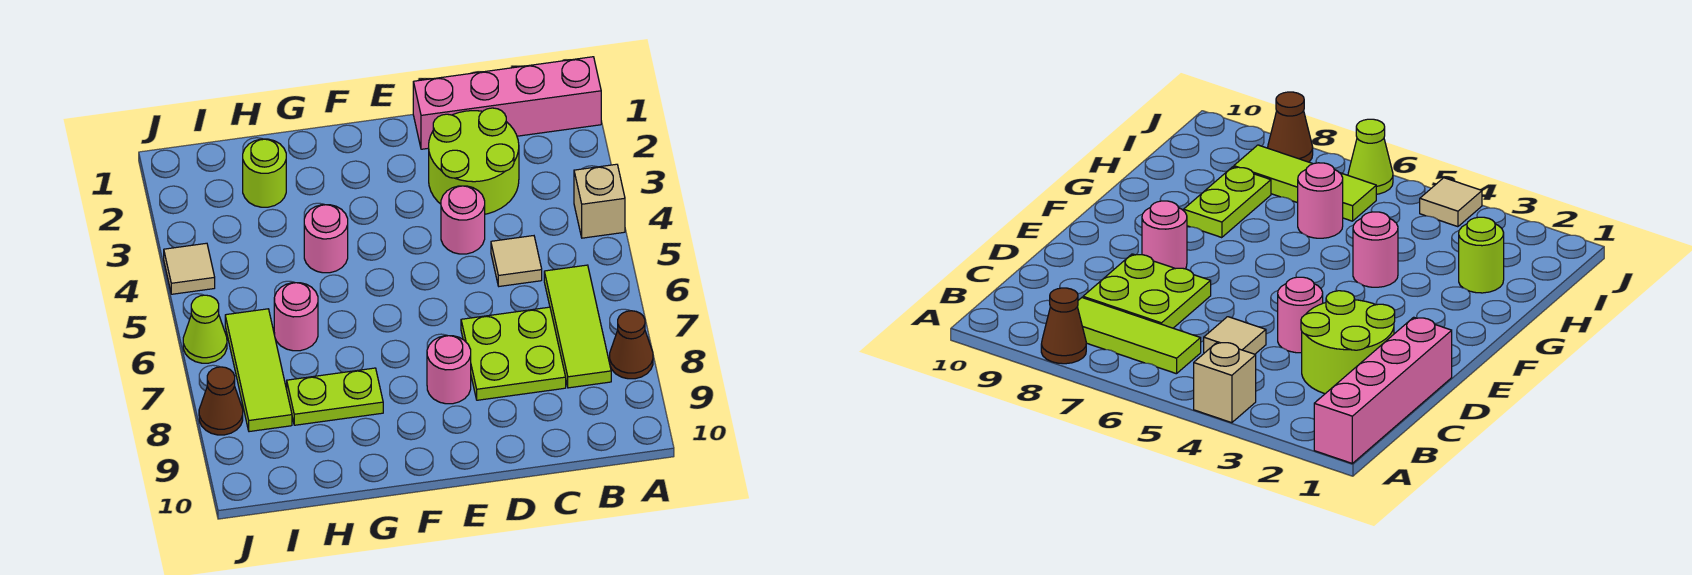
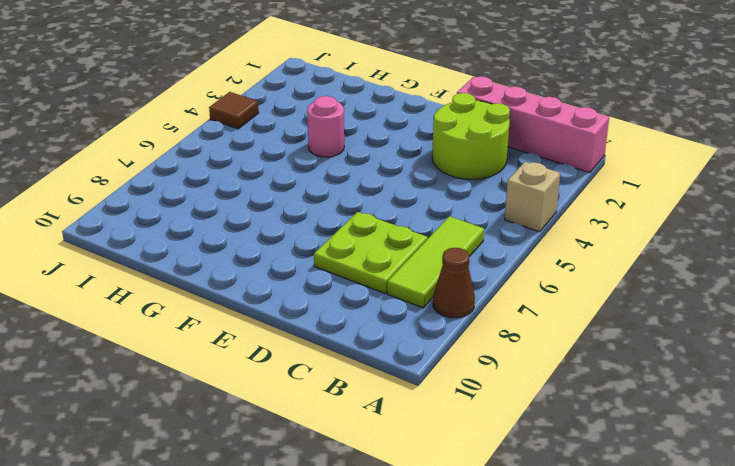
brown tile J4 level 1 -> tan tile J4 level 1
none -> tan tile C5 level 1
none -> pink round brick D4 level 1
none -> pink round brick E8 level 1

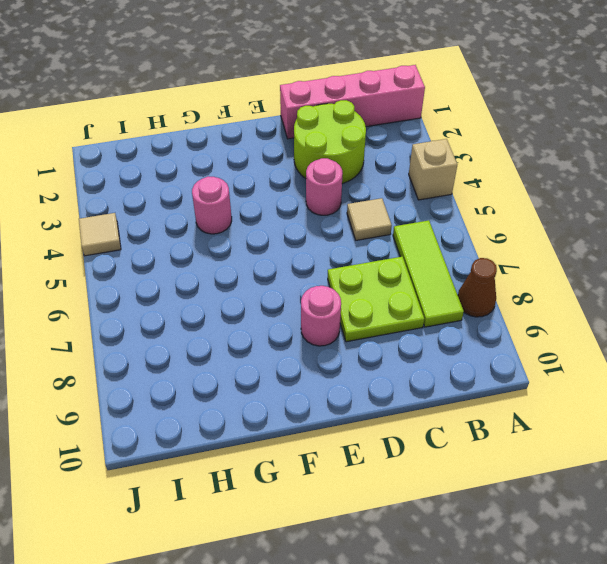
none -> lime plate G8:H8 level 1
none -> lime round brick H2 level 1
none -> pink round brick H6 level 1

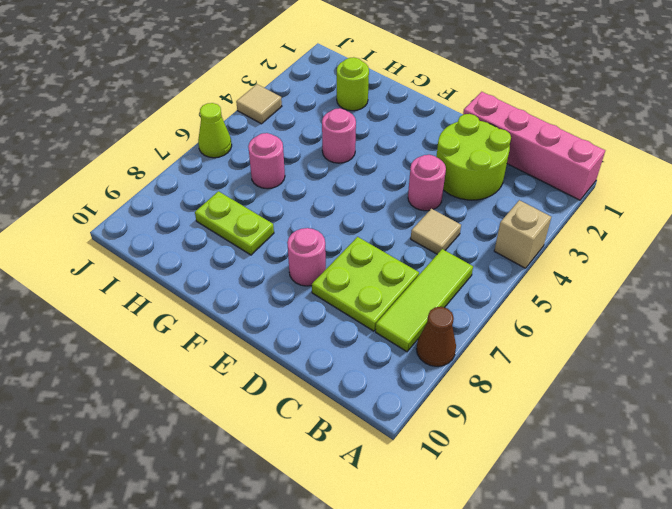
none -> lime tile I6:I8 level 1
none -> brown cone J8 level 1

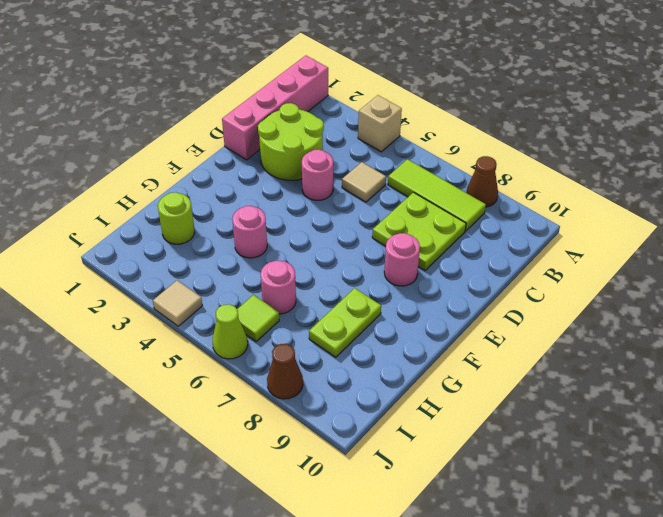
lime tile I6 level 1 -> lime tile I6:I8 level 1

